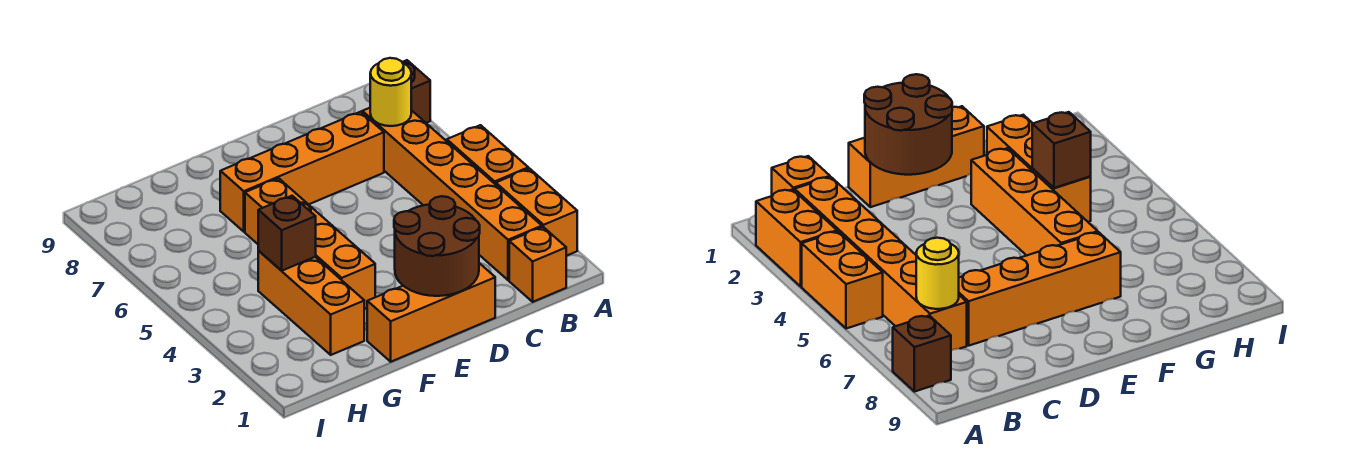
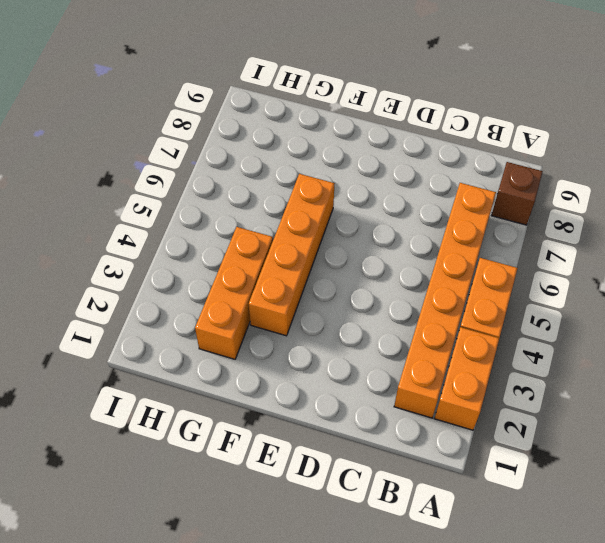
none -> orange brick B1 level 1
none -> orange brick C7:F7 level 1
none -> orange brick D1:F1 level 1

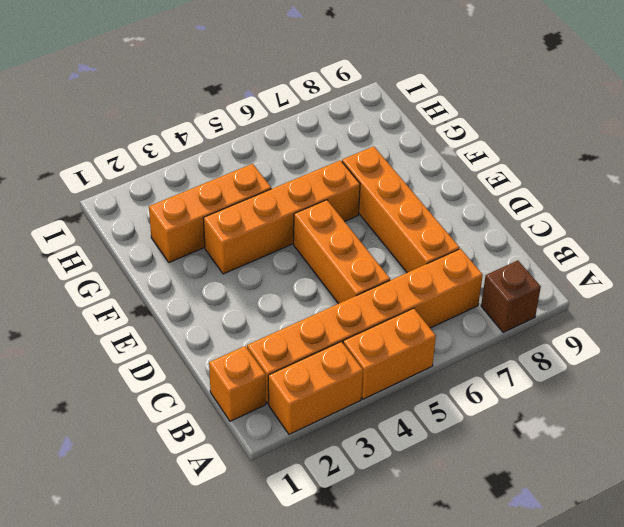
orange brick C5:E5 level 1 -> orange brick D1:F1 level 1
none -> yellow round brick B7 level 2
none -> brown round brick D1:E2 level 2
none -> brown brick G4 level 2

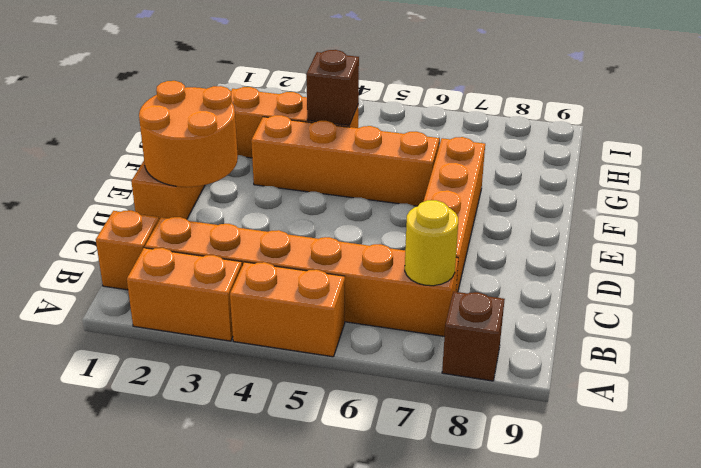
orange round brick D1:E2 level 2 -> brown round brick D1:E2 level 2

